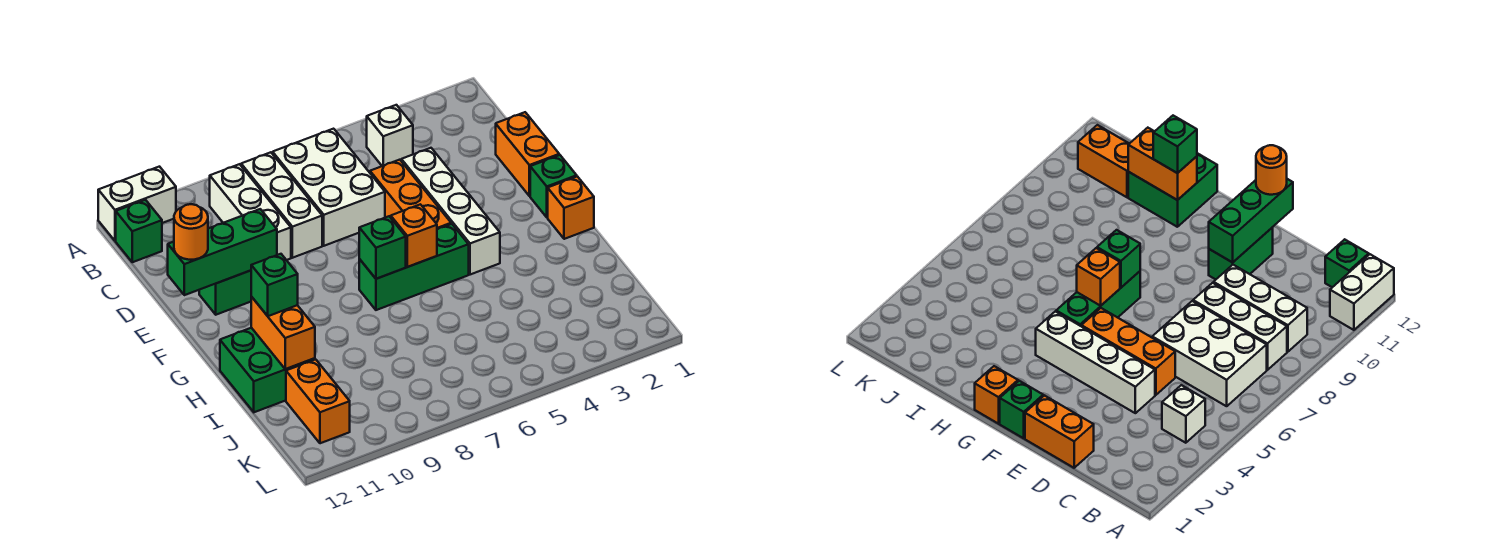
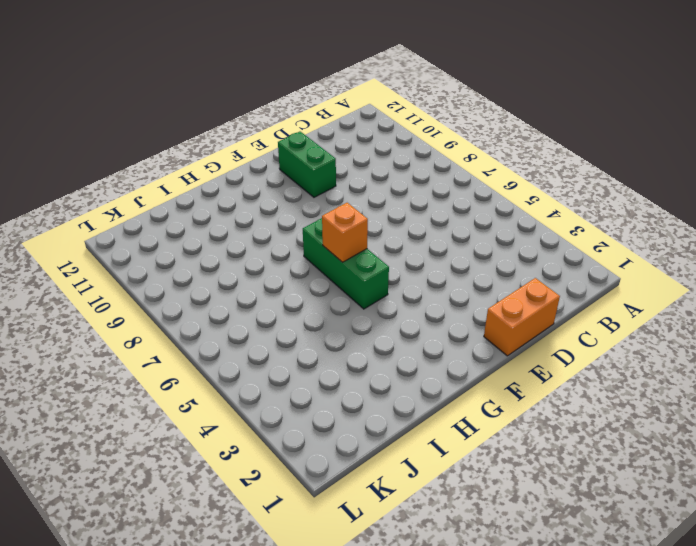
none -> white brick A11:A12 level 1
none -> white brick B4 level 1
none -> white brick B6:D7 level 1

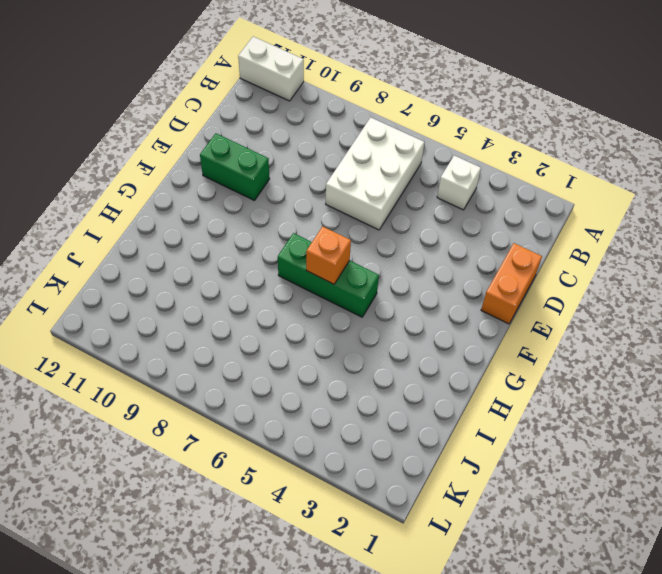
none -> white brick B8:D8 level 1
none -> white brick B9:D9 level 1
none -> green brick B12 level 1

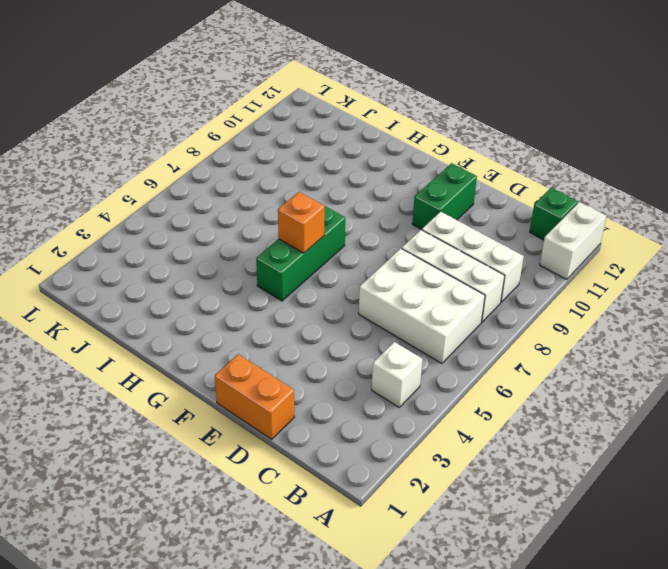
none -> white brick D4:G4 level 1
none -> orange brick D5:F5 level 1
none -> green brick F1 level 1

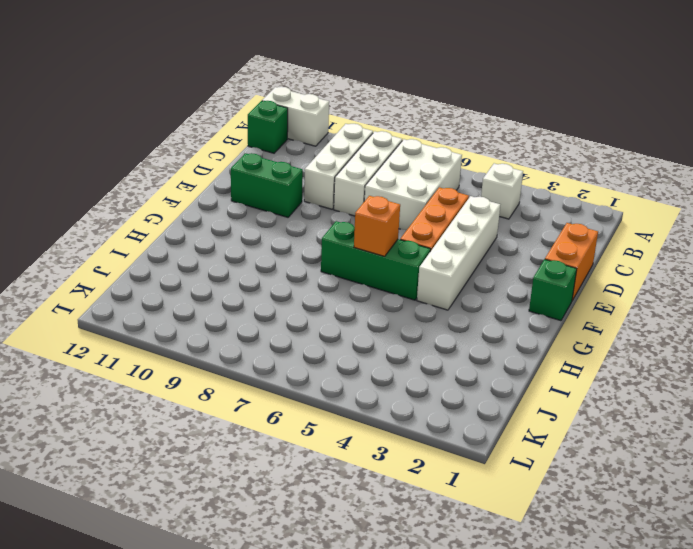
none -> orange brick G1 level 1
none -> green brick H11:I12 level 1
none -> orange brick J11:K11 level 1

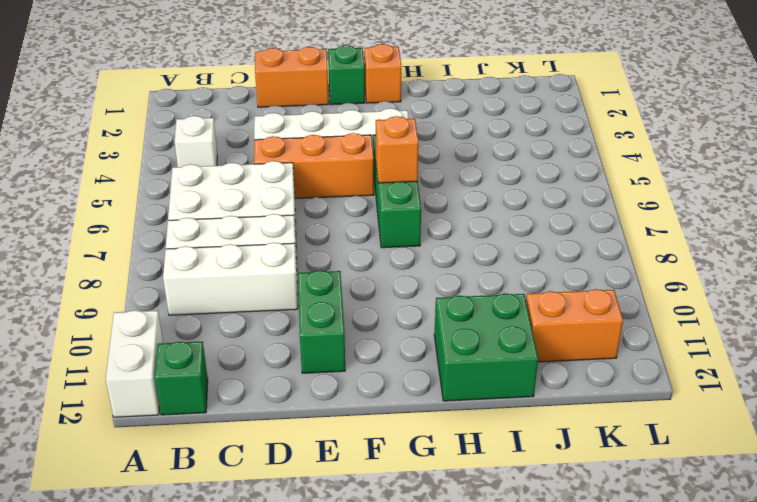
none -> green brick E10:E12 level 2
none -> green brick G7 level 2
none -> orange brick H11:I11 level 2

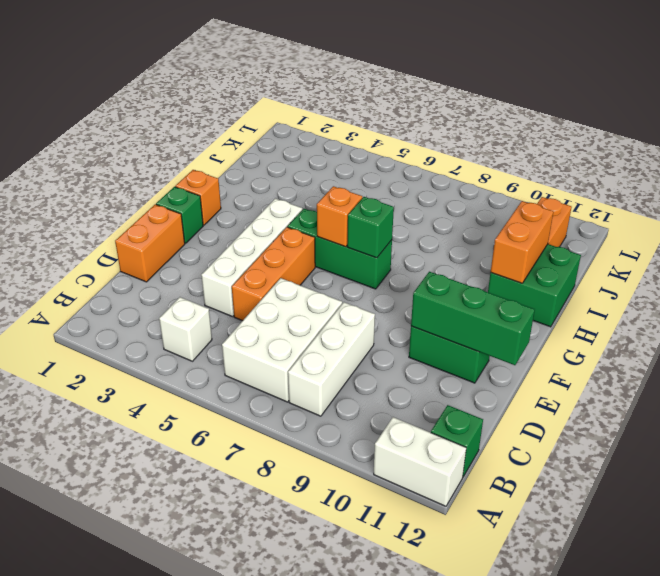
none -> white brick B9:D9 level 1
none -> orange round brick E12 level 3
none -> green brick H11 level 3

